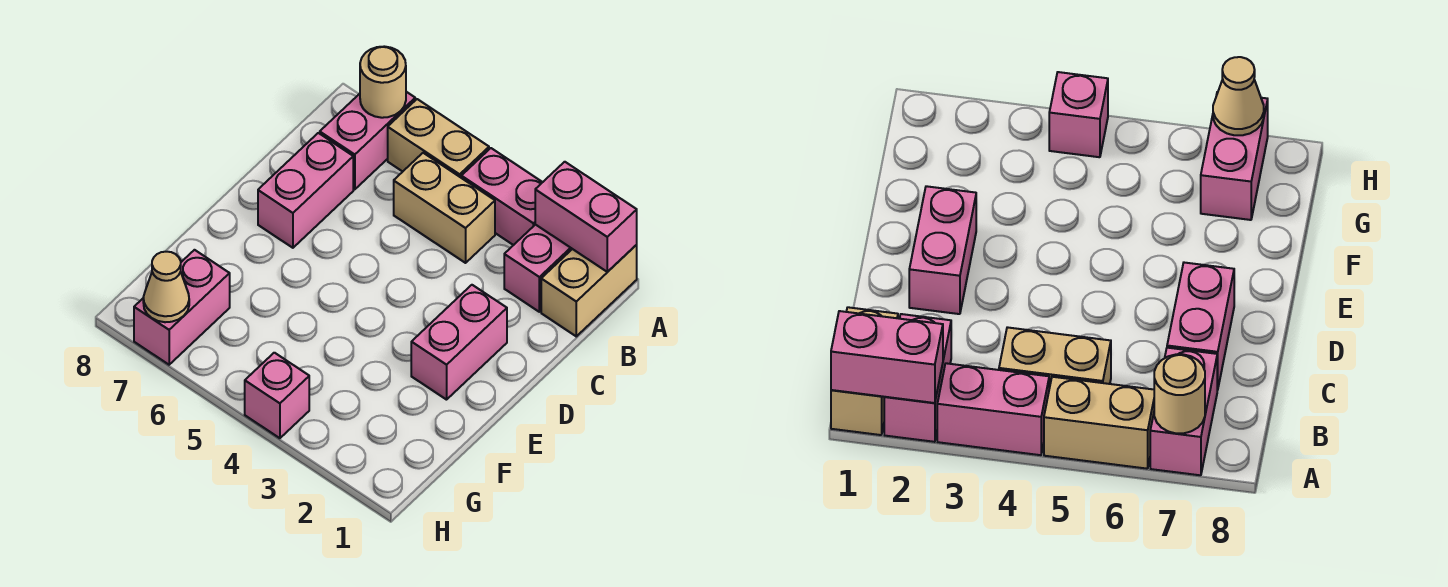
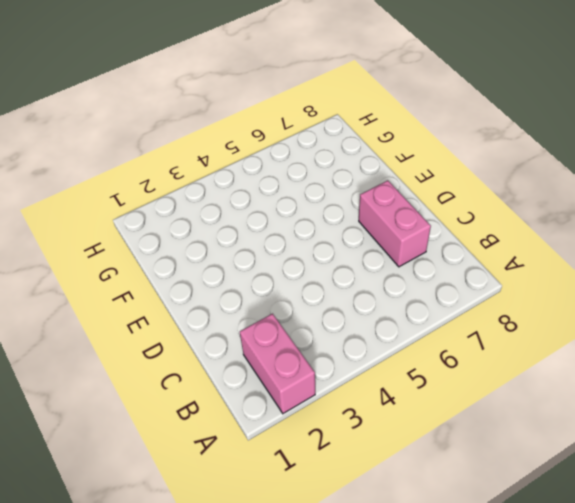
none -> tan brick A1:B1 level 1
none -> pink brick A3:A4 level 1
none -> tan brick A5:A6 level 1

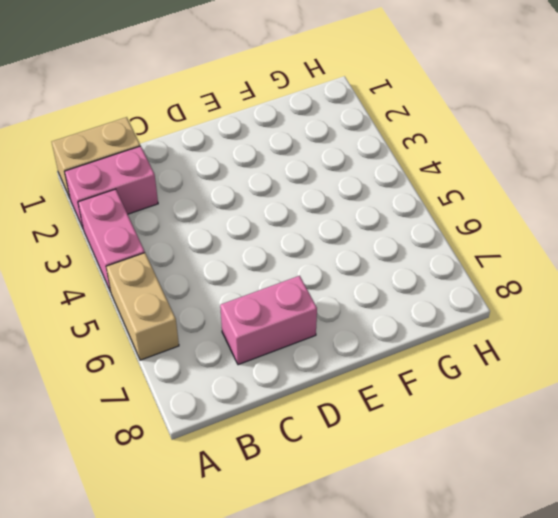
none -> pink brick A7:B7 level 1
none -> tan brick B4:B5 level 1
none -> pink brick D2:E2 level 1

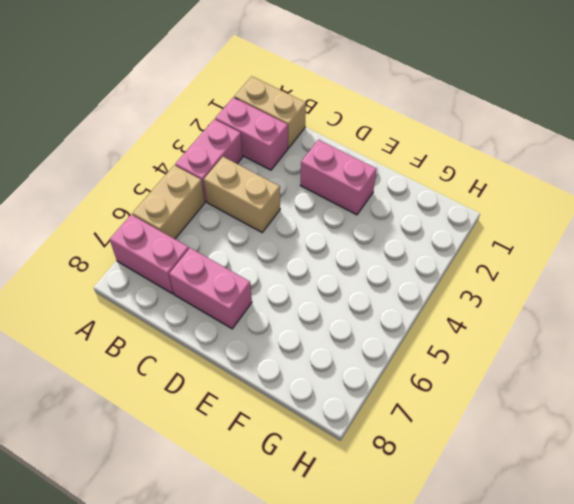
tan brick B4:C4 level 1 -> tan brick B4:B5 level 1
none -> pink brick G7:H7 level 1
none -> pink brick H4 level 1
none -> pink brick A1:A2 level 2

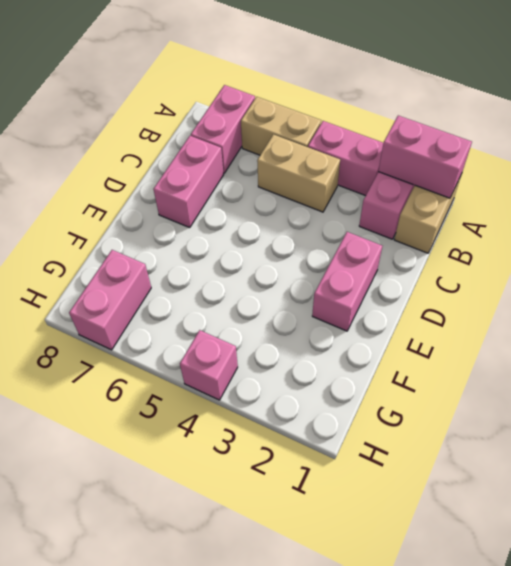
none -> tan round brick A7 level 2
none -> tan cone H7 level 2

